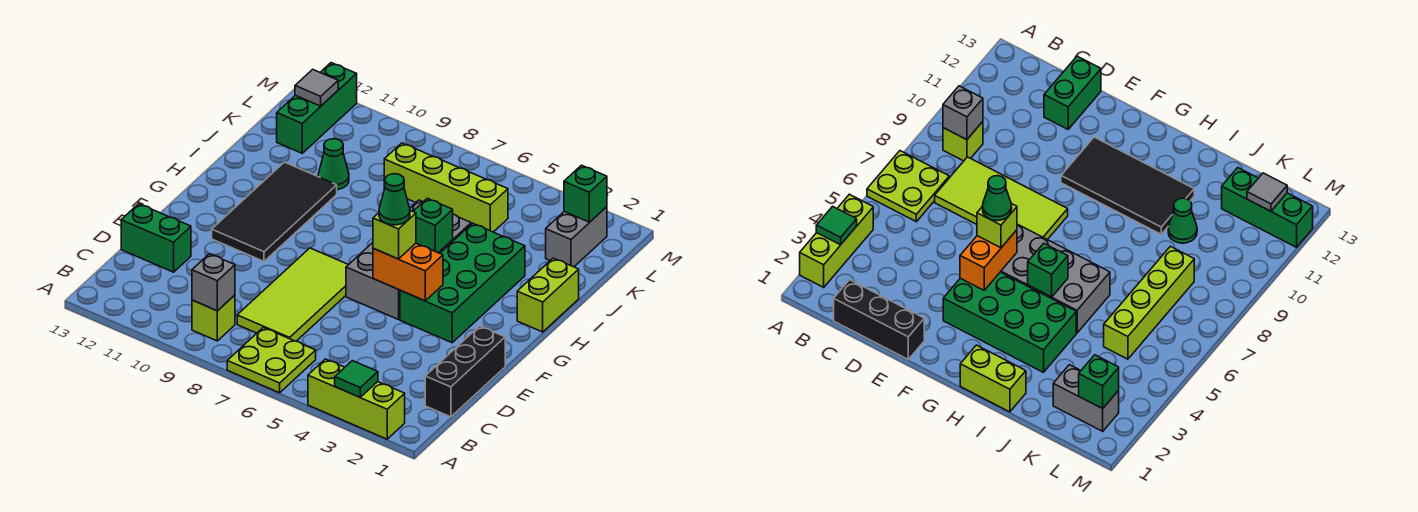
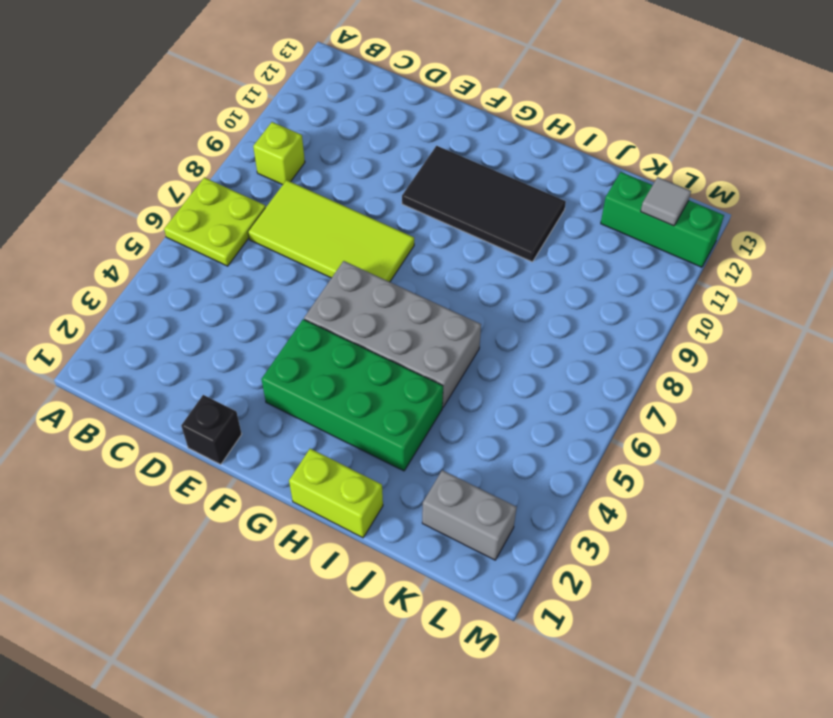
black brick E1 level 1 -> black brick C1:E1 level 1
none -> lime brick A2:A4 level 1
none -> green brick D12:D13 level 1
none -> green cone J10 level 1

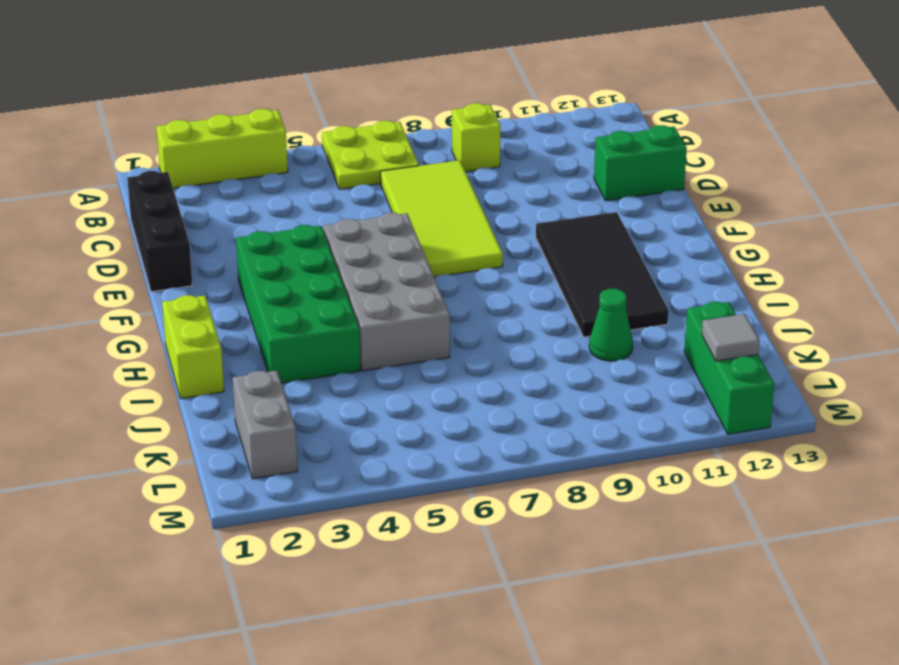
none -> lime brick K5:K8 level 1
none -> green tile A3 level 2
none -> grey brick B9 level 2

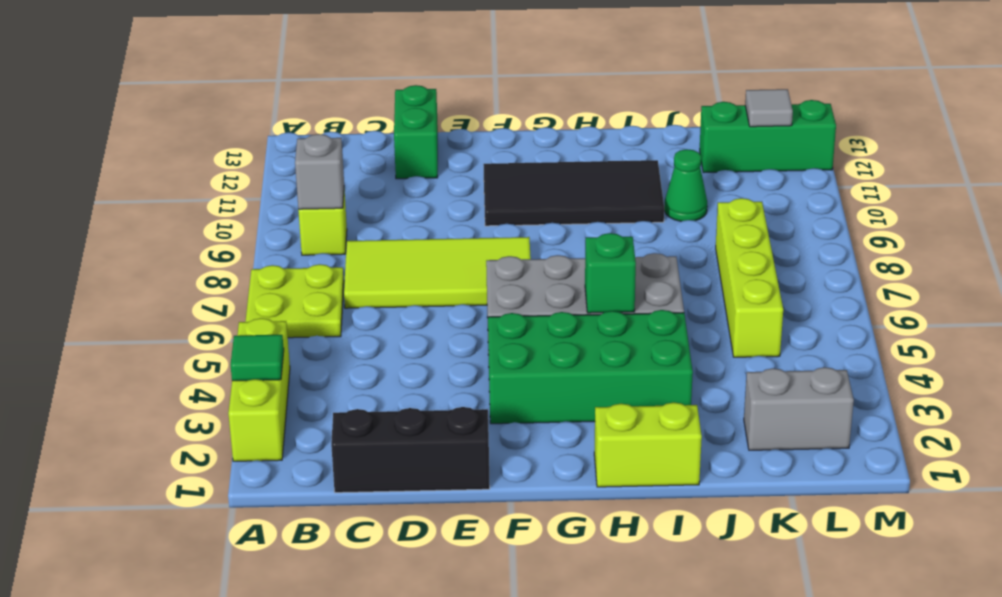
none -> orange brick F4:F5 level 2
none -> green brick L2 level 2
none -> lime brick F5 level 3

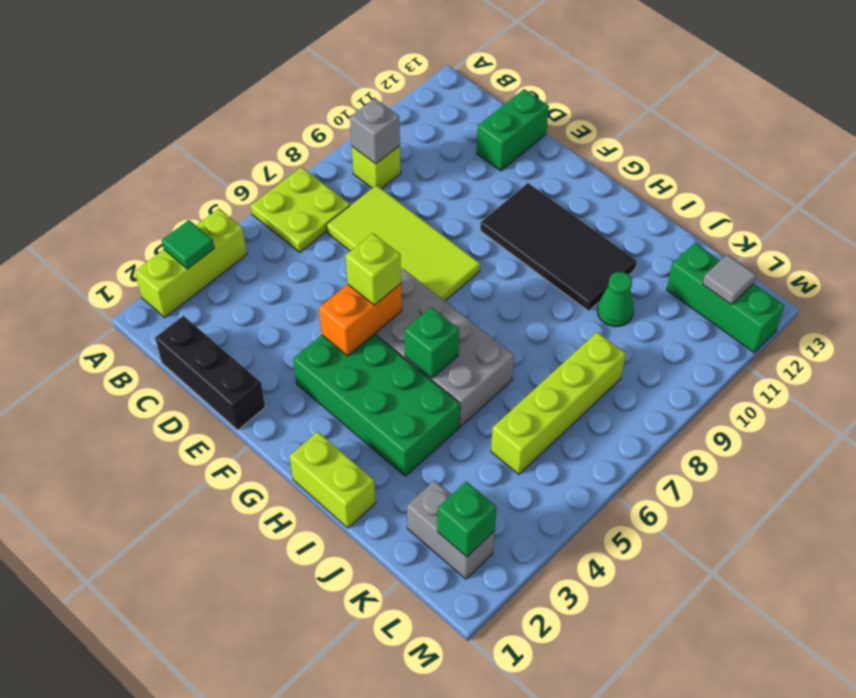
none -> green cone F5 level 4

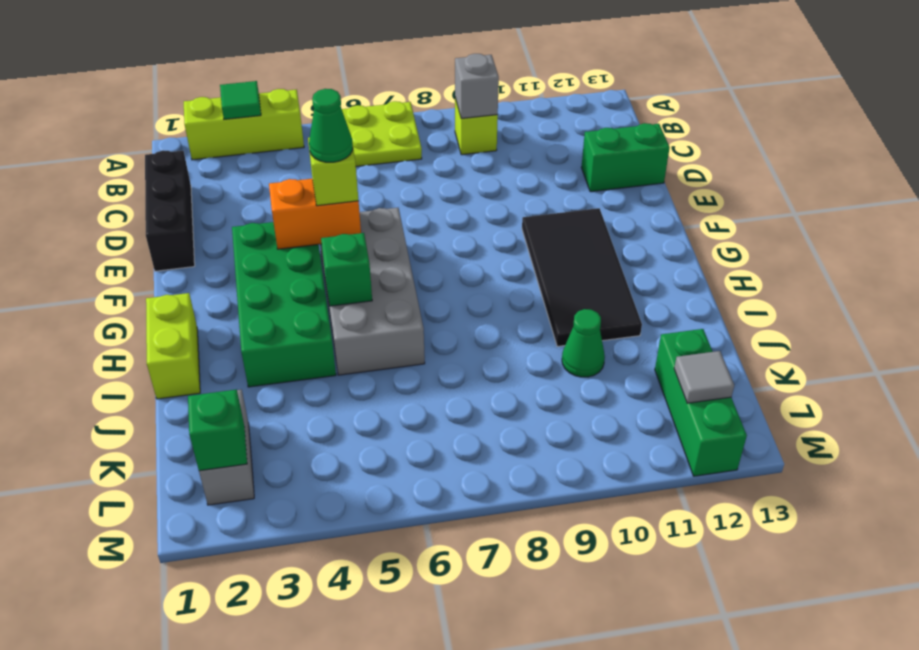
none -> lime tile C7:F8 level 1
none -> lime brick K5:K8 level 1

